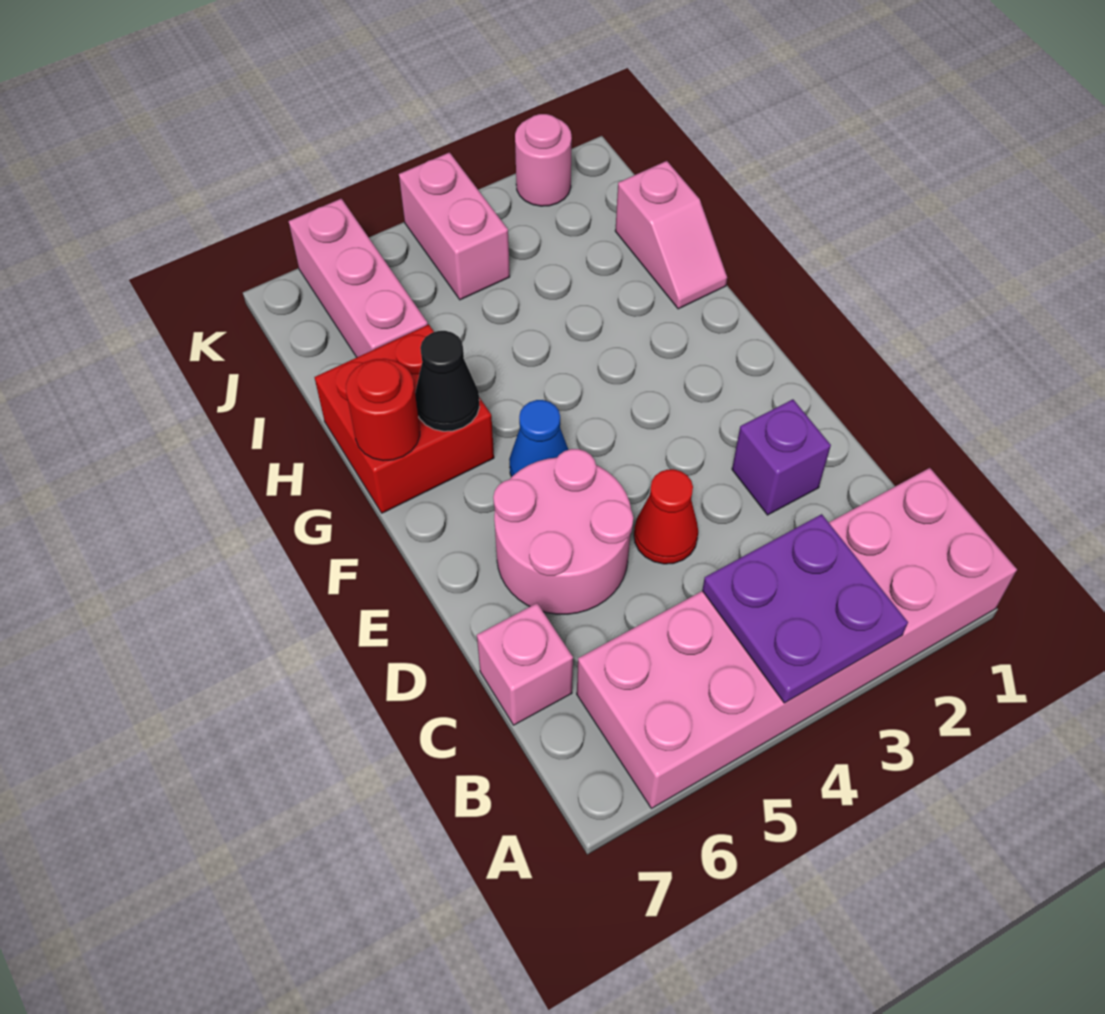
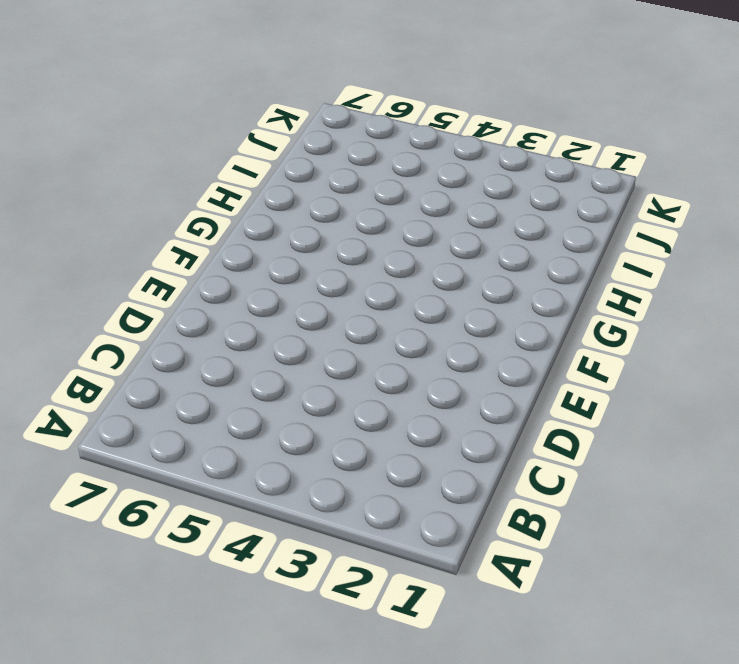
none -> pink brick A1:B6 level 1
none -> pink brick C7 level 1
none -> purple brick D2 level 1

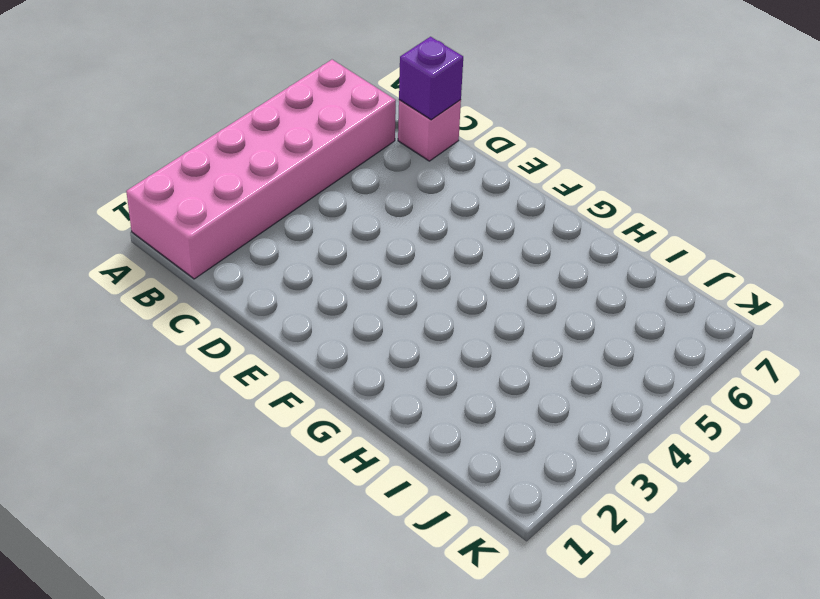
purple brick C7 level 2 -> purple brick D2 level 1
none -> red cone D4 level 1
none -> pink round brick D5:E6 level 1
none -> blue cone F5 level 1

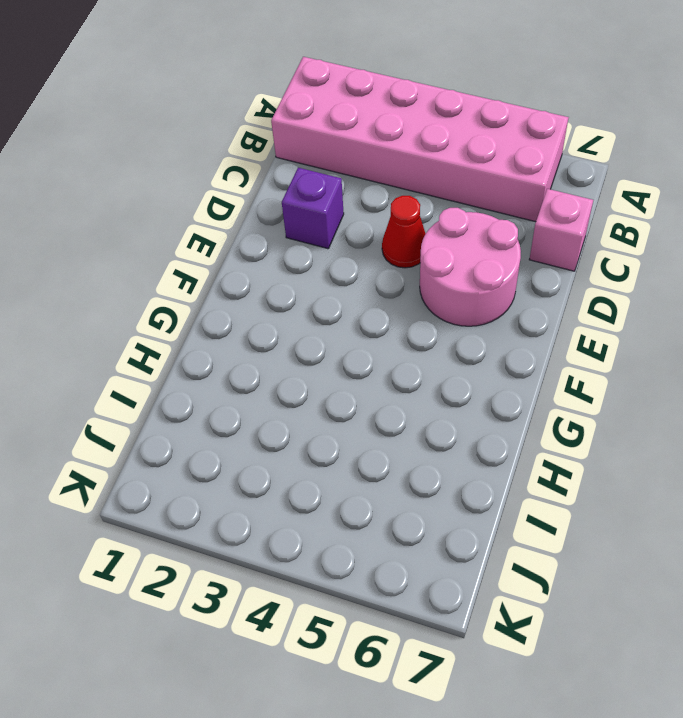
none -> blue cone F5 level 1
none -> red brick G6:H7 level 1
none -> pink slope H1:I1 level 1 top I

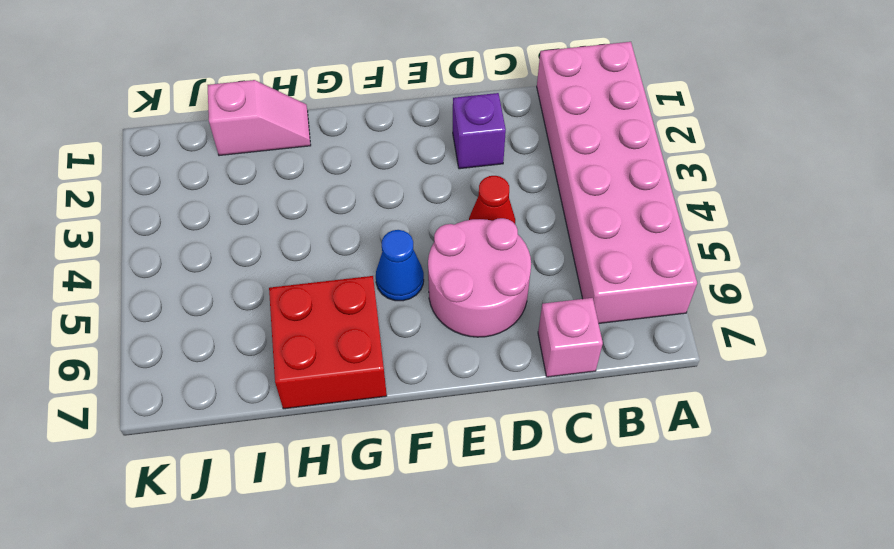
none -> pink brick I6:K6 level 1
none -> pink brick J4:K4 level 1
none -> pink round brick K2 level 1

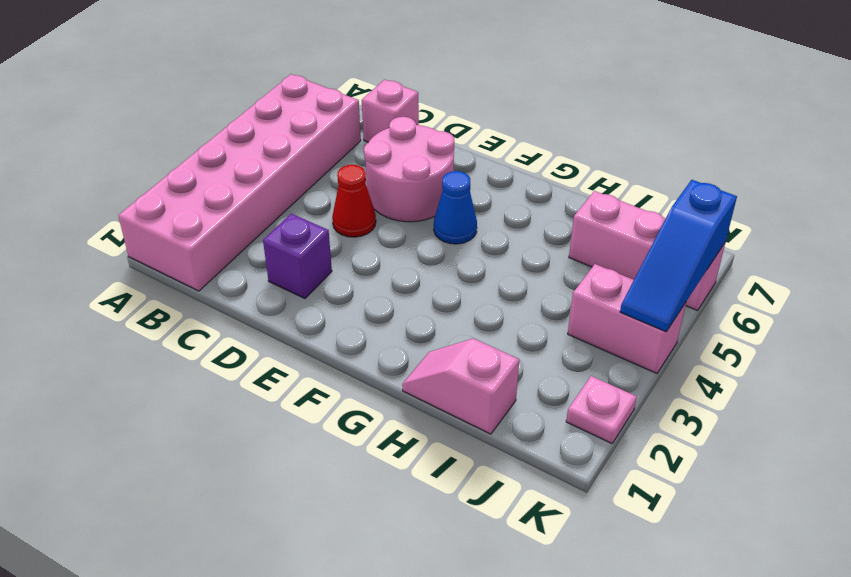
pink plate K2 level 1 -> pink round brick K2 level 1
blue slope K4:K6 level 2 top 6 -> none
none -> red brick G6:H7 level 1
none -> purple plate A3:B4 level 2
none -> black cone G6 level 2

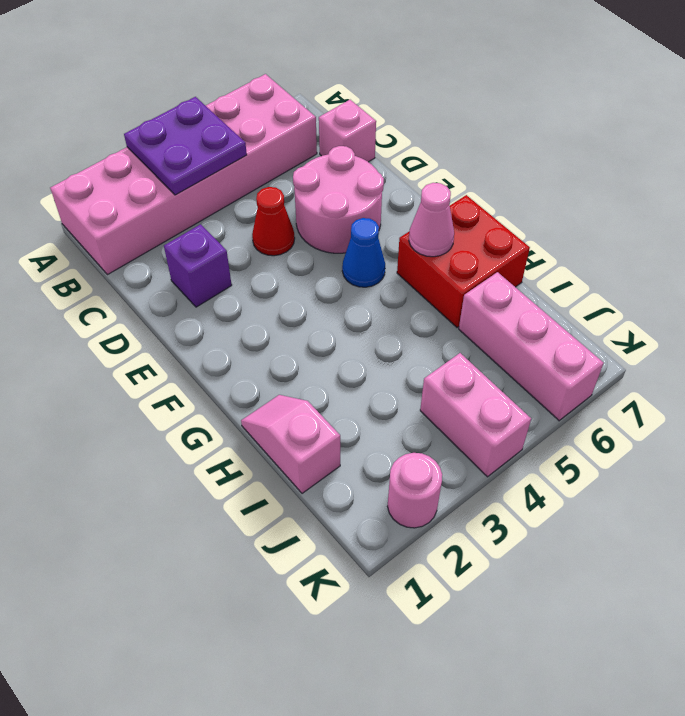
pink cone G6 level 2 -> black cone G6 level 2
none -> red round brick G7 level 2

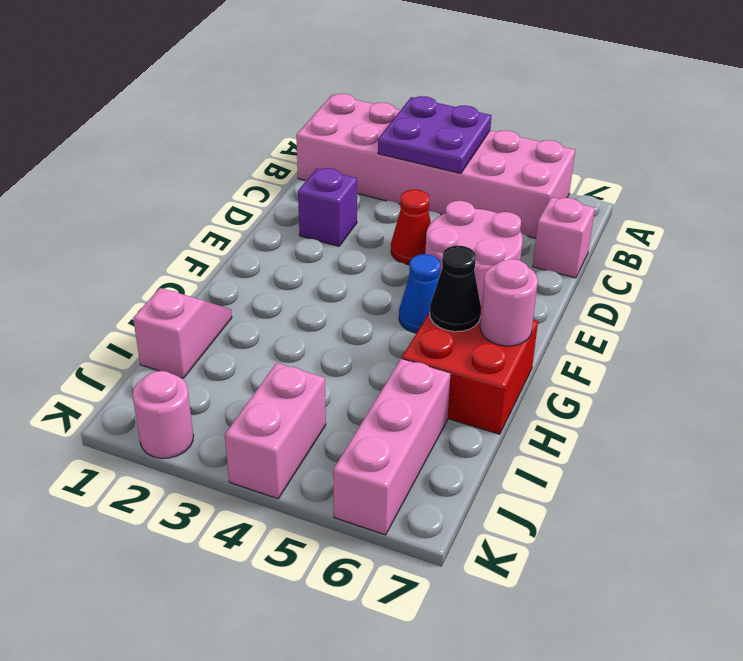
pink round brick G7 level 2 -> red round brick G7 level 2

